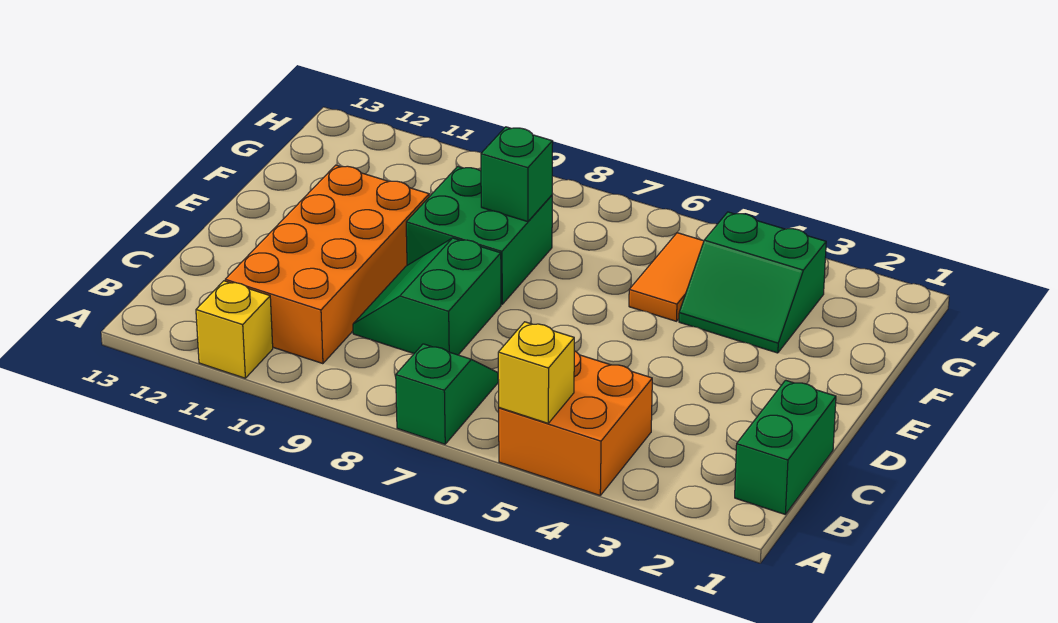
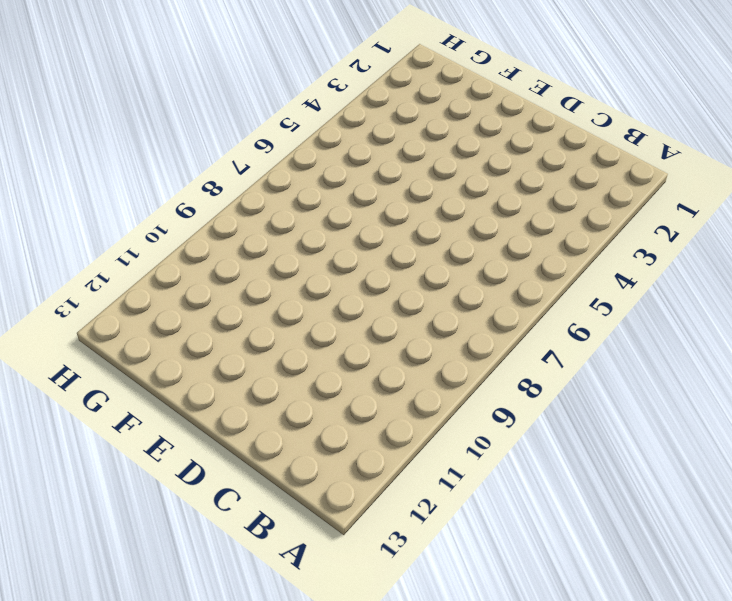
none -> orange brick A4:B5 level 1
none -> green slope A7:B7 level 1 top A

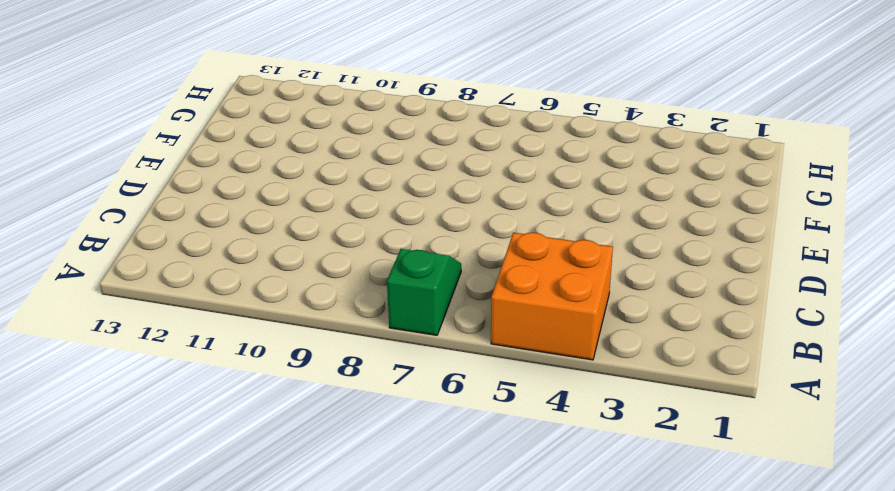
none -> yellow brick A11 level 1
none -> green brick B1:C1 level 1

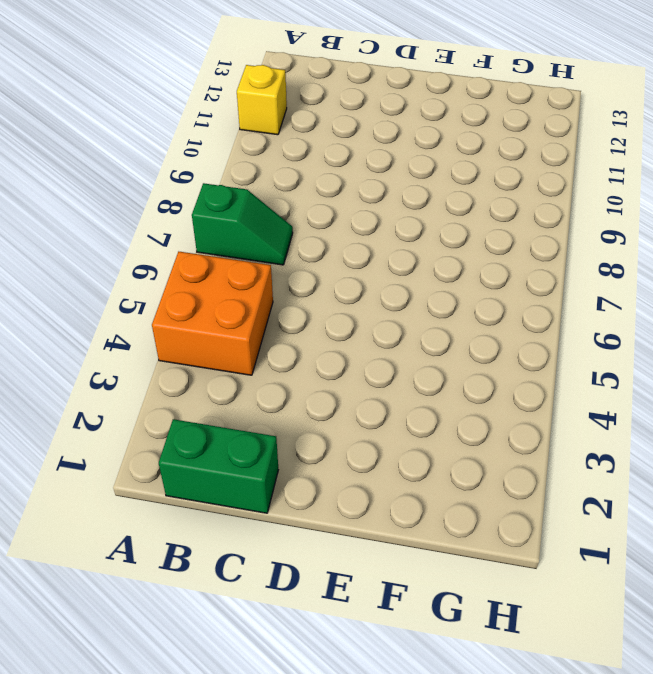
none -> orange brick B10:E11 level 1
none -> green slope C8:D9 level 1 top 8

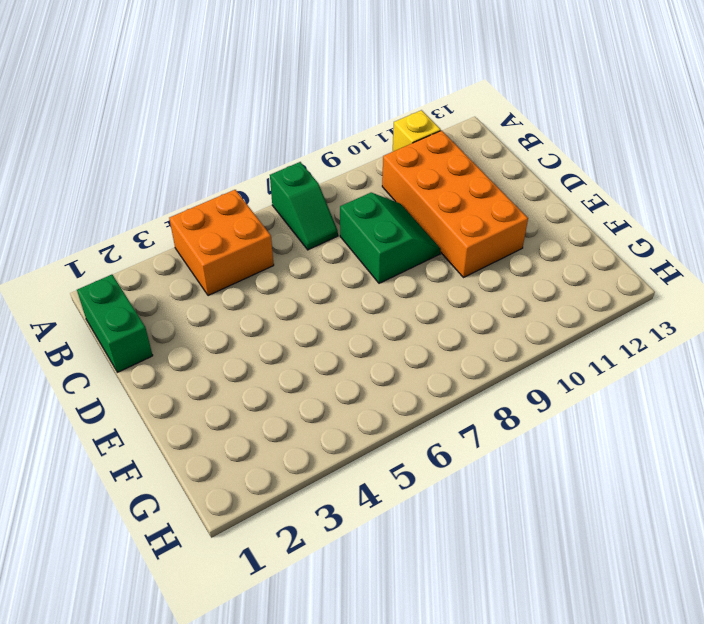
none -> green brick E8:F9 level 1
none -> green slope F3:G4 level 1 top G

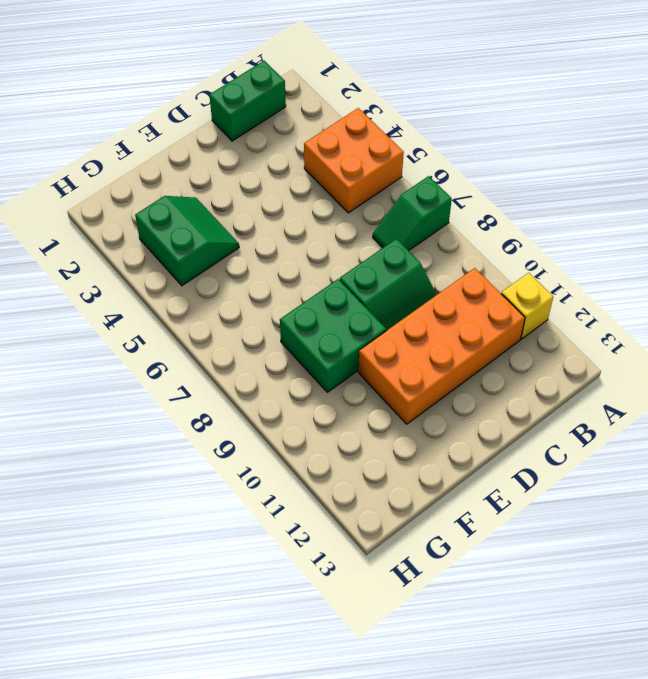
none -> orange tile F5:G5 level 1
none -> yellow brick A5 level 2

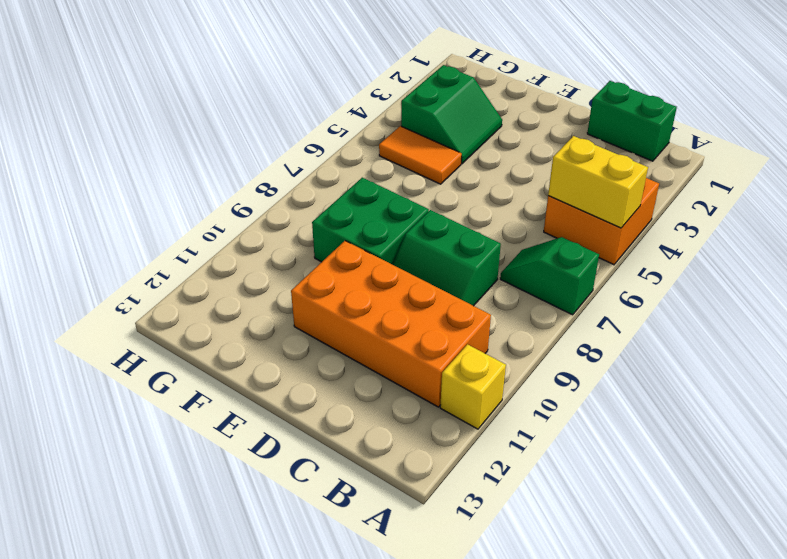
yellow brick A5:B5 level 2 -> yellow brick A5 level 2
none -> green brick F8 level 2

